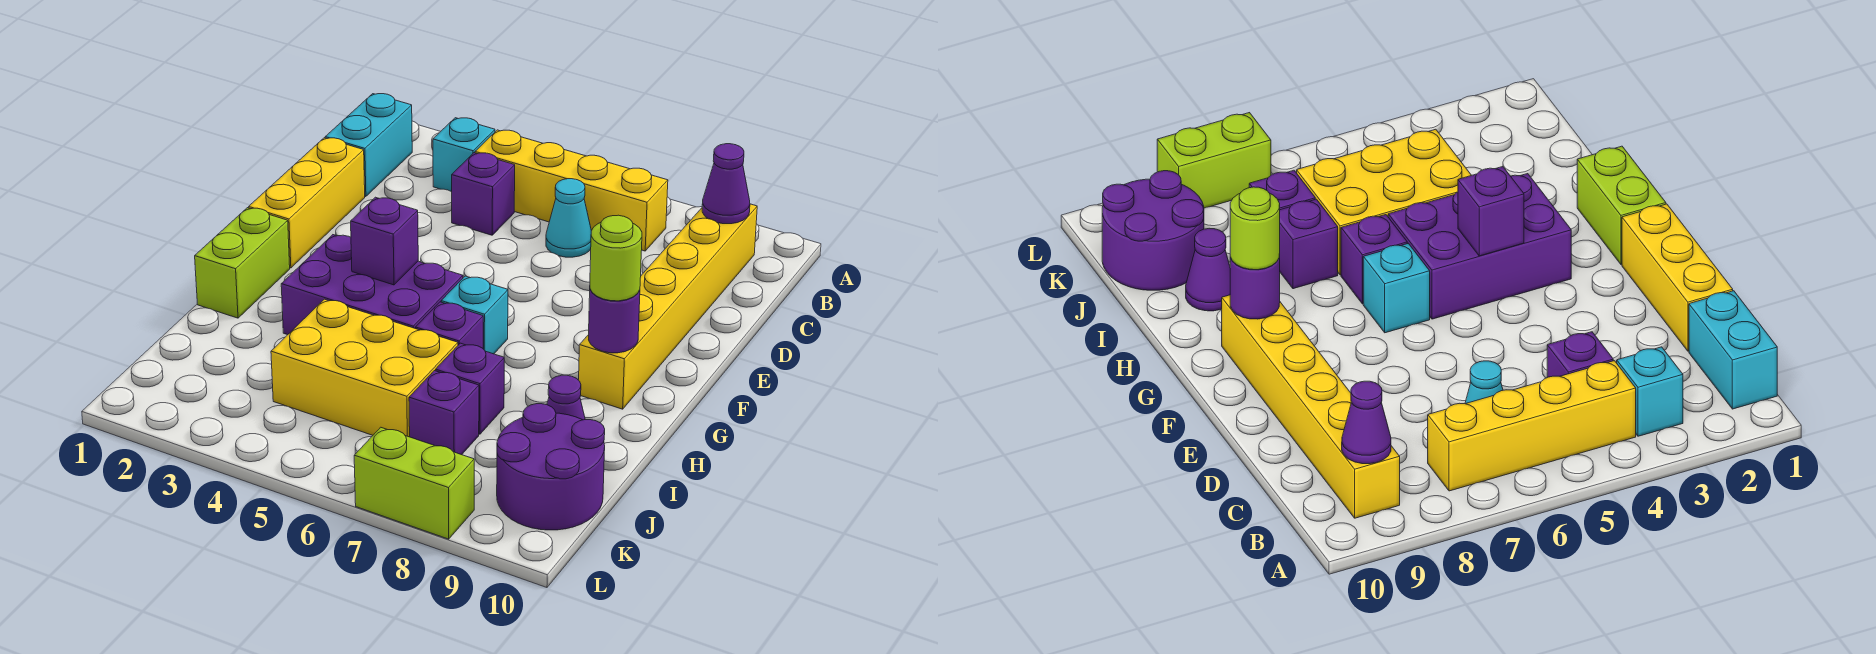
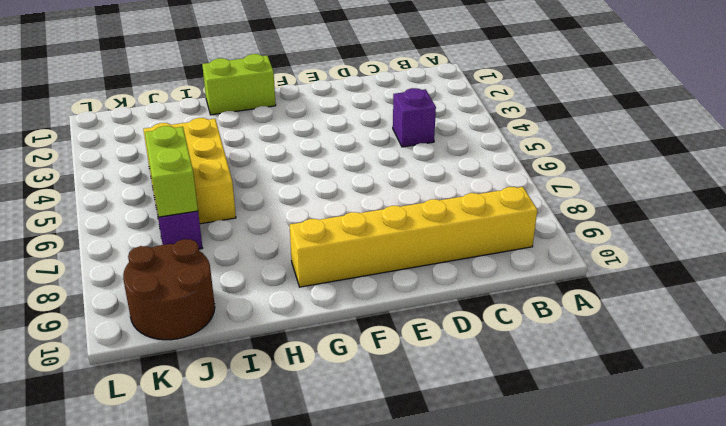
lime brick J6:J7 level 2 -> lime brick L7:L8 level 1
brown round brick J9:K10 level 1 -> purple round brick J9:K10 level 1
none -> cyan brick B1:C1 level 1
none -> cyan brick B3 level 1
none -> yellow brick B4:B7 level 1

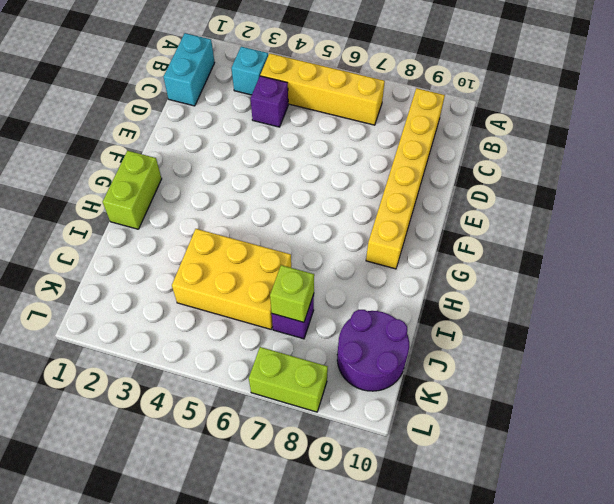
lime brick J7 level 2 -> none
none -> cyan cone C6 level 1
none -> yellow brick D1:F1 level 1
none -> purple brick G3:H5 level 1

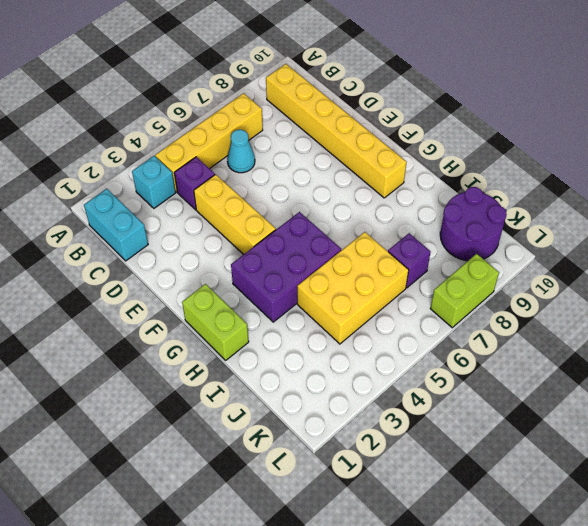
yellow brick D4:F4 level 1 -> yellow brick D1:F1 level 1
none -> cyan brick G6 level 1
none -> purple brick H6 level 1
none -> purple brick I7 level 1

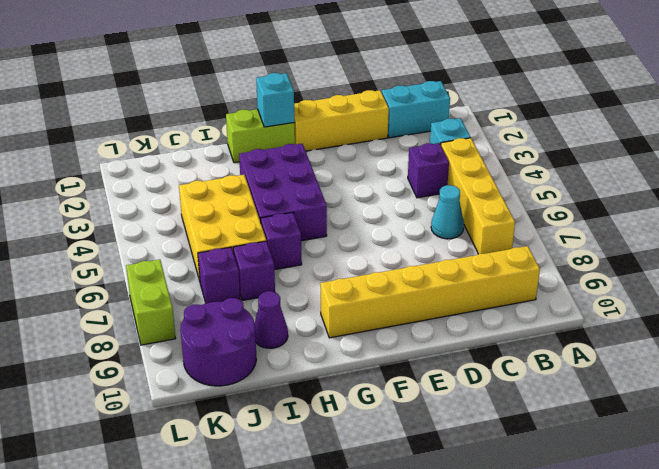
cyan brick G1 level 2 -> cyan brick G6 level 1
none -> purple cone B9 level 2
none -> purple brick G4 level 2
none -> purple round brick G9 level 2

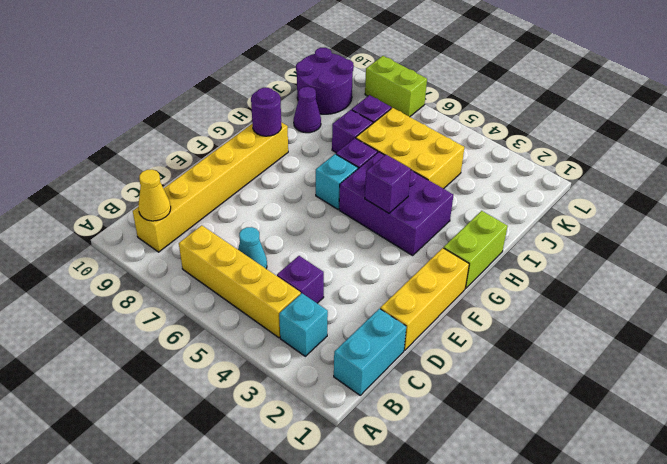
yellow cone B9 level 2 -> purple cone B9 level 2
none -> lime round brick G9 level 3

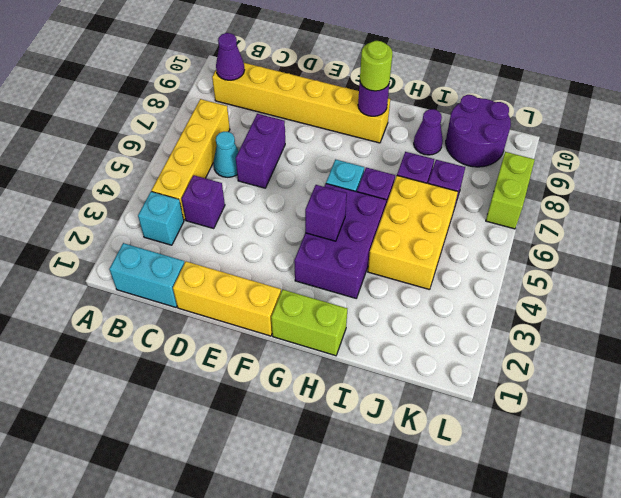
purple brick D6:D7 level 1 -> none

